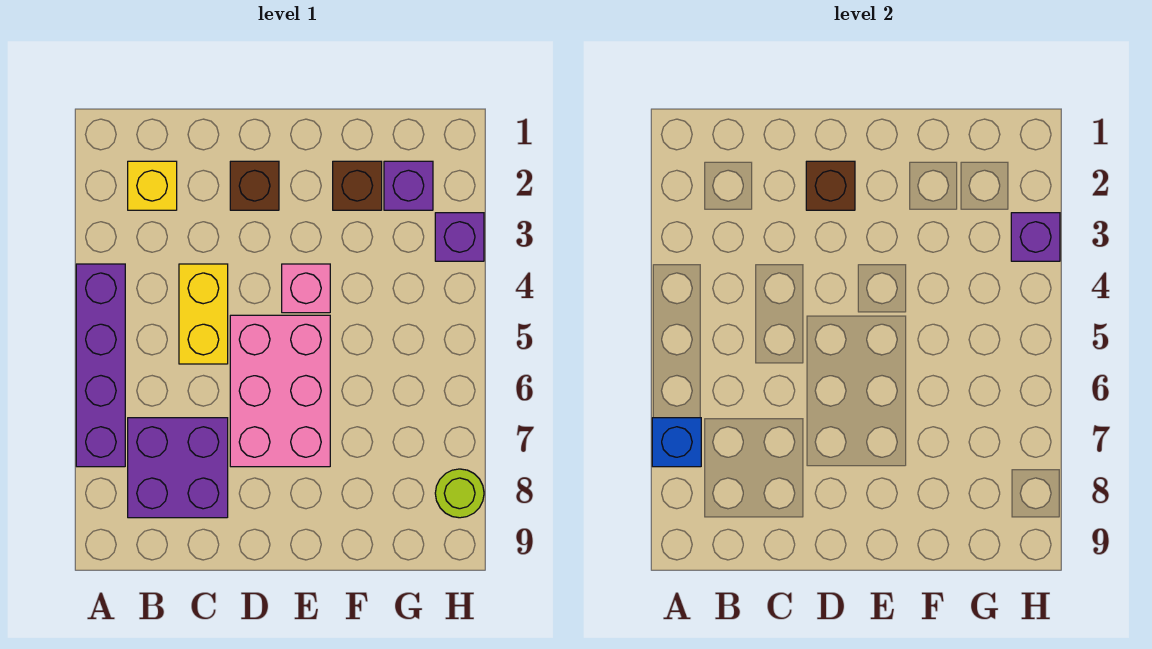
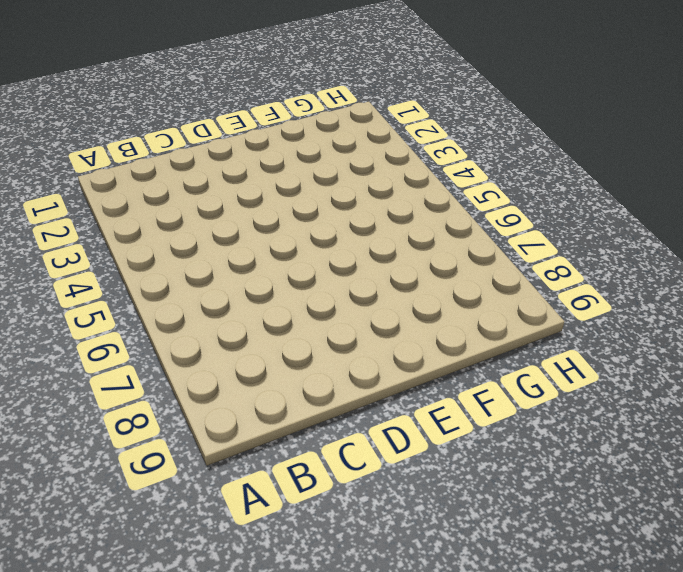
none -> purple brick A4:A7 level 1
none -> yellow brick B2 level 1
none -> purple brick B7:C8 level 1

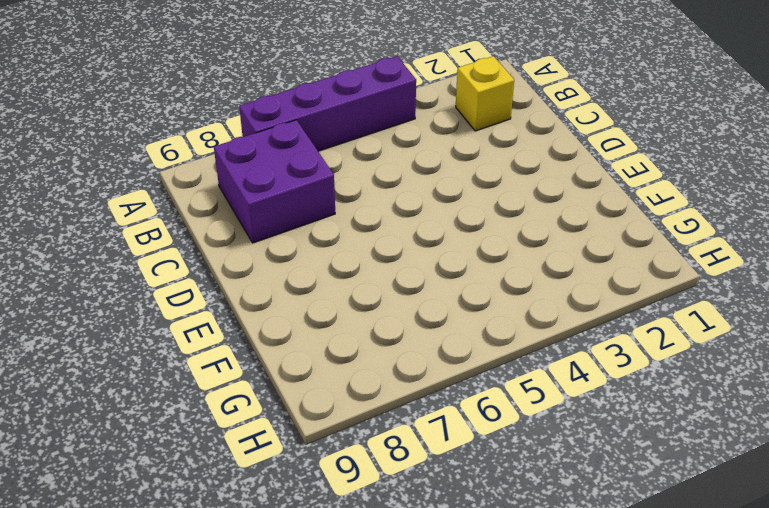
none -> yellow brick C4:C5 level 1
none -> brown brick D2 level 1
none -> pink brick D5:E7 level 1

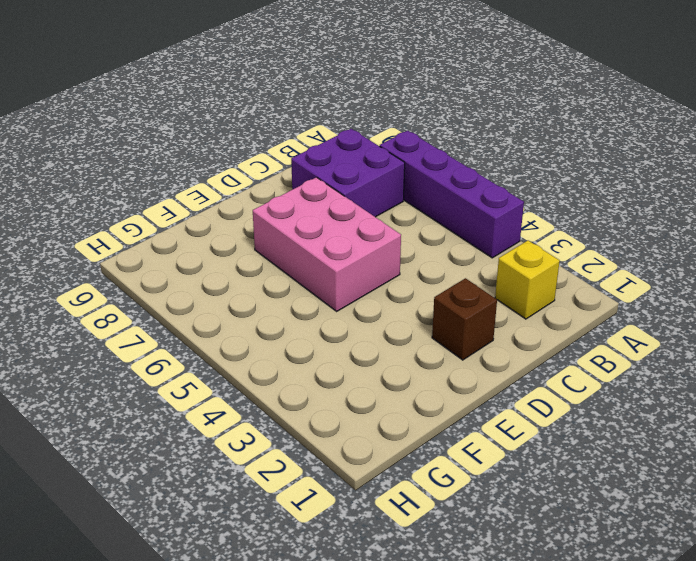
none -> yellow brick C4:C5 level 1
none -> pink brick E4 level 1
none -> brown brick F2 level 1

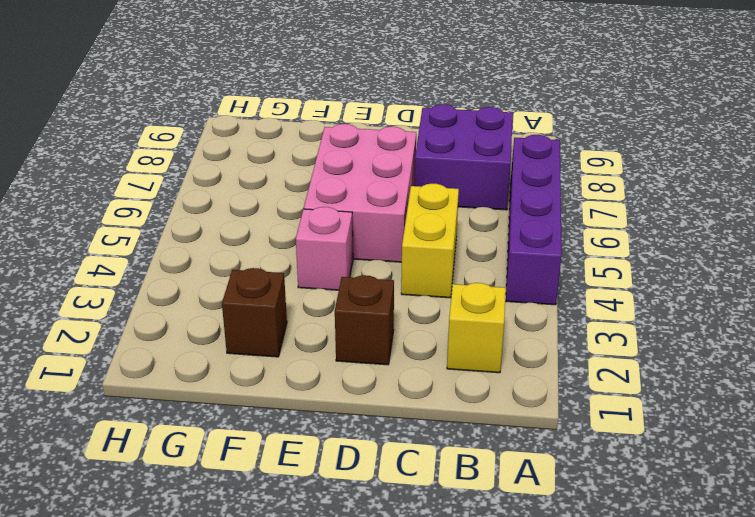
none -> purple brick G2 level 1
none -> purple brick H3 level 1
none -> lime round brick H8 level 1

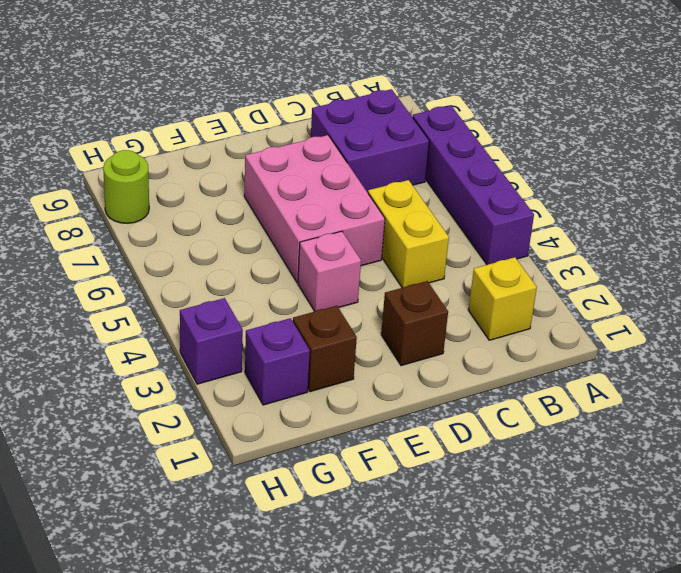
none -> blue brick A7 level 2
none -> brown brick D2 level 2
none -> purple brick H3 level 2

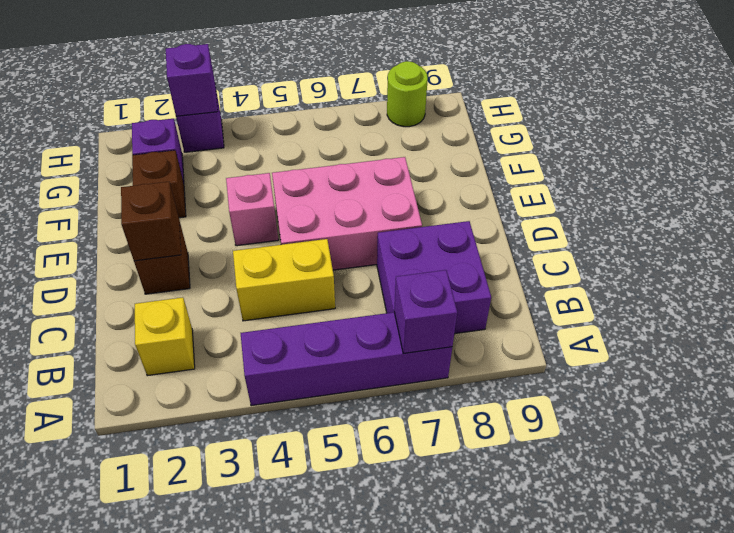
purple brick A7 level 2 -> blue brick A7 level 2

